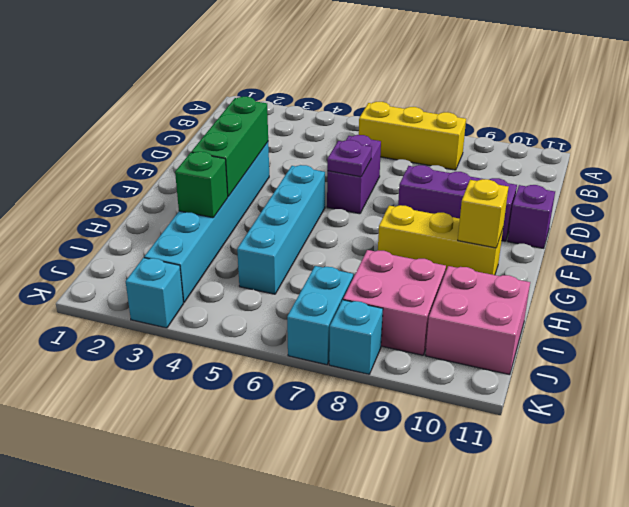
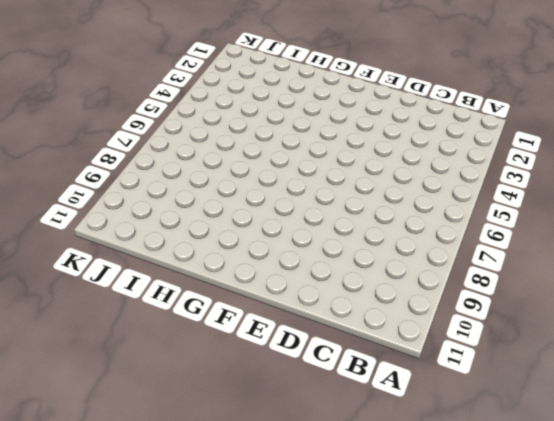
none -> yellow brick B6:B8 level 1
none -> purple brick D6:E6 level 1
none -> cyan brick E3:J3 level 1

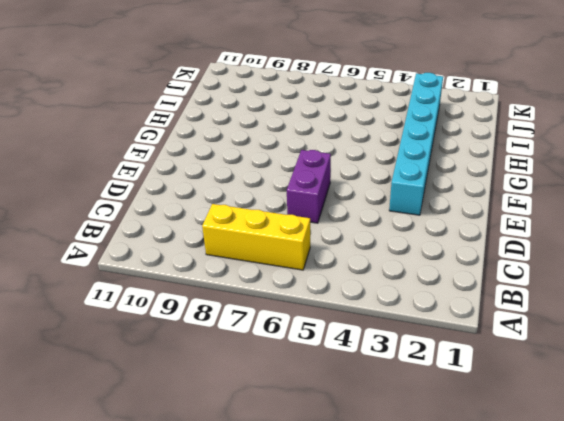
none -> purple brick E8:E10 level 1
none -> purple brick E11 level 1
none -> cyan brick F5:I5 level 1

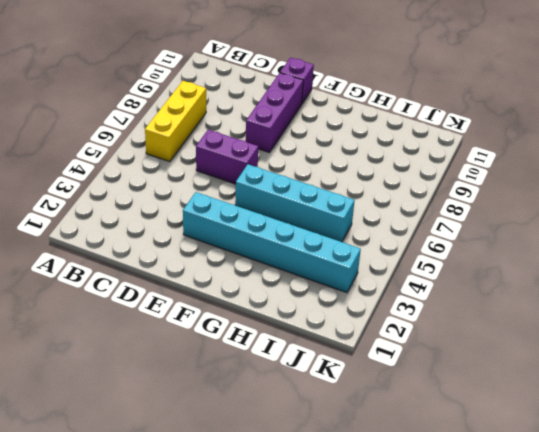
none -> yellow brick G8:G10 level 1
none -> pink brick I8:J9 level 1
none -> pink brick I10:J11 level 1

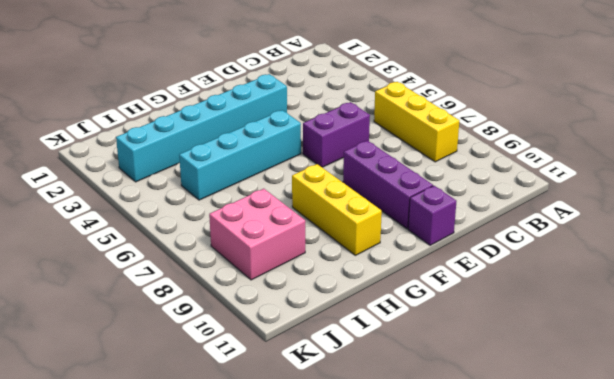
none -> pink brick I10:J11 level 1
none -> cyan brick J7:K7 level 1
none -> cyan brick K3 level 1

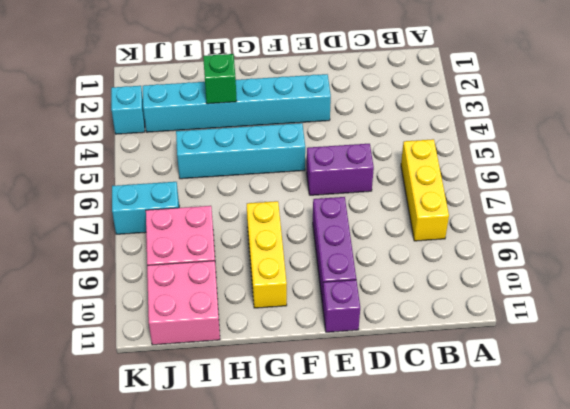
none -> cyan brick K8 level 1
none -> green brick E3:G3 level 2
none -> purple plate E6 level 2

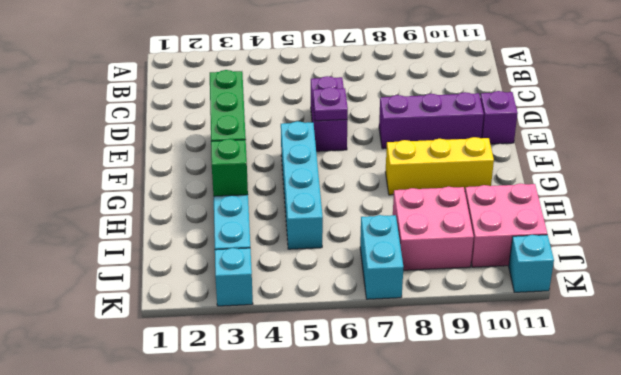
cyan brick K11 level 1 -> cyan brick K8 level 1
none -> yellow brick B6:B8 level 1
none -> yellow brick G10 level 2

